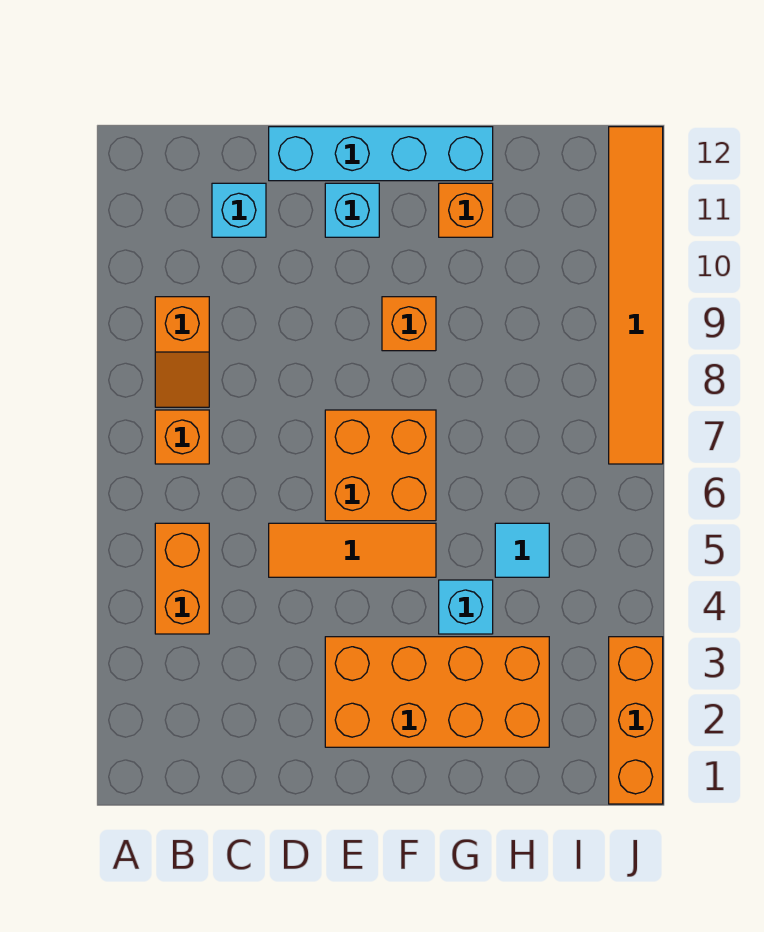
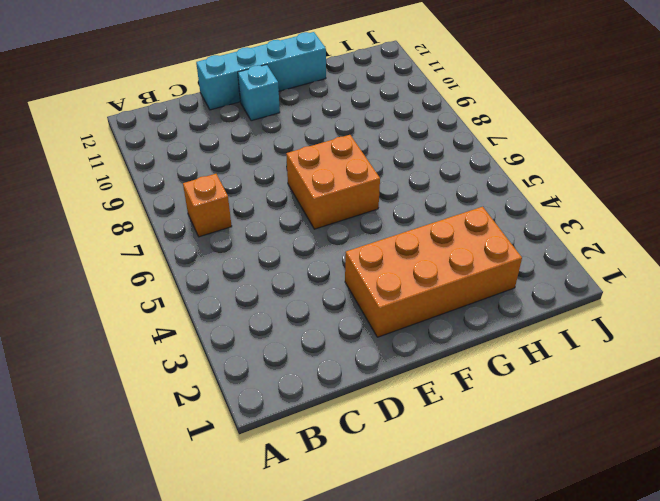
none -> orange brick B4:B5 level 1
none -> orange slope B8:B9 level 1 top 9
none -> cyan brick C11 level 1

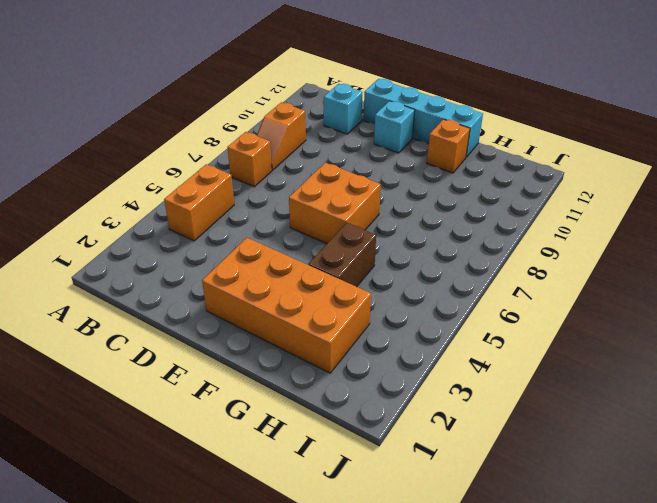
brown brick G4:G5 level 1 -> cyan brick G4 level 1
none -> orange tile D5:F5 level 1
none -> orange brick F9 level 1
none -> cyan tile H5 level 1

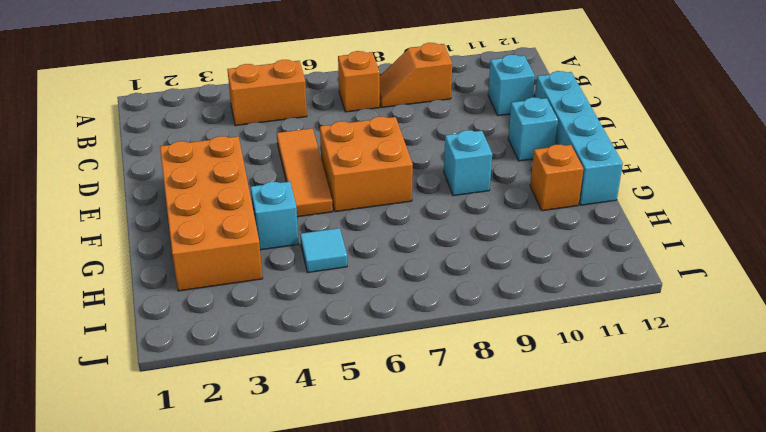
cyan brick F9 level 1 -> orange brick F9 level 1
none -> orange brick J1:J3 level 1
none -> orange tile J7:J12 level 1

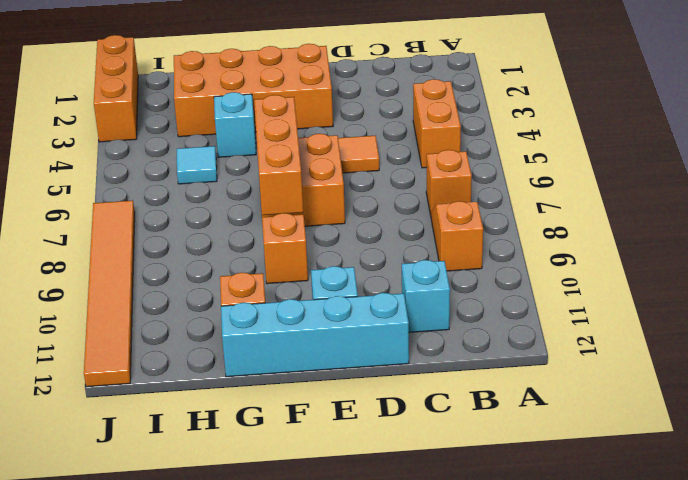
orange brick F6:F8 level 2 -> none

